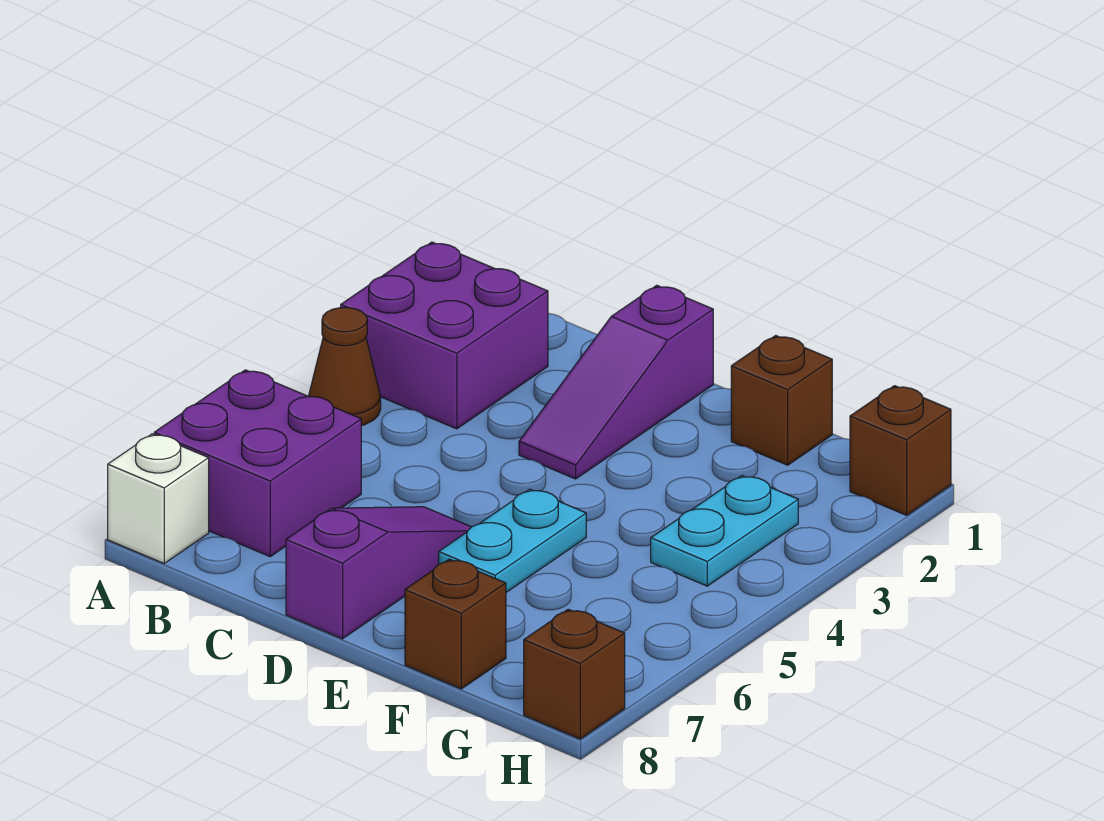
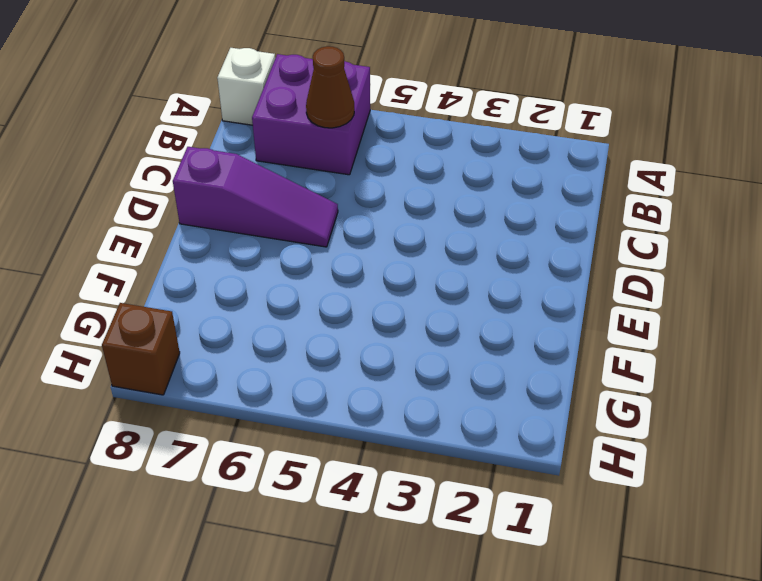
brown cone B6 level 2 -> brown cone A4 level 1
none -> purple brick A2:B3 level 1
none -> purple slope D1:D3 level 1 top 1
none -> cyan plate E5:E6 level 1

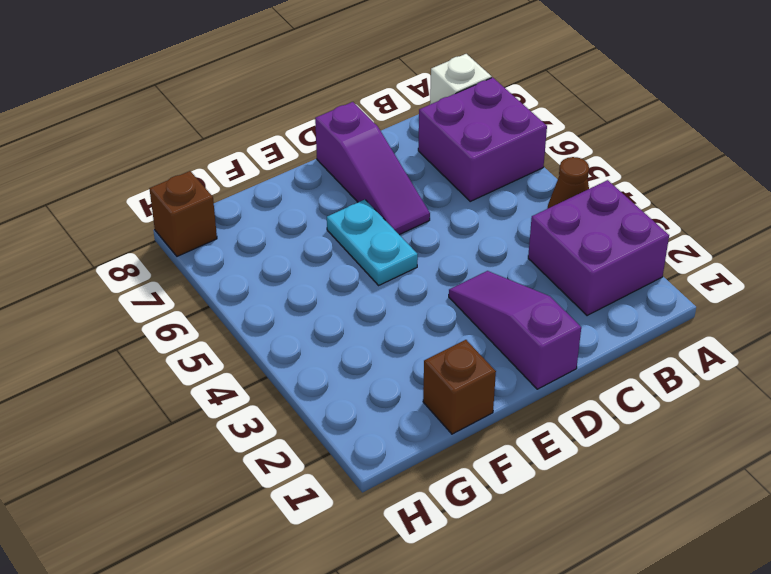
none -> brown brick F8 level 1
none -> cyan plate G3:G4 level 1
none -> brown brick H1 level 1

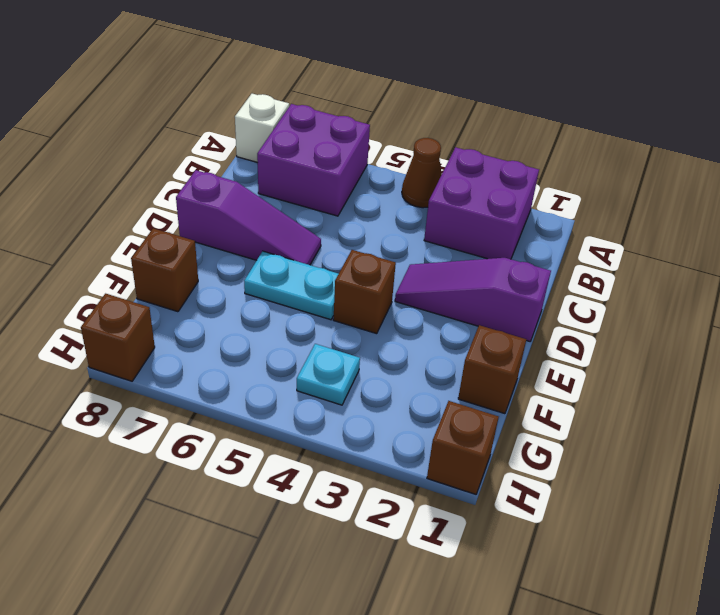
brown brick E4 level 1 -> none
cyan plate G4 level 1 -> cyan plate G3:G4 level 1

